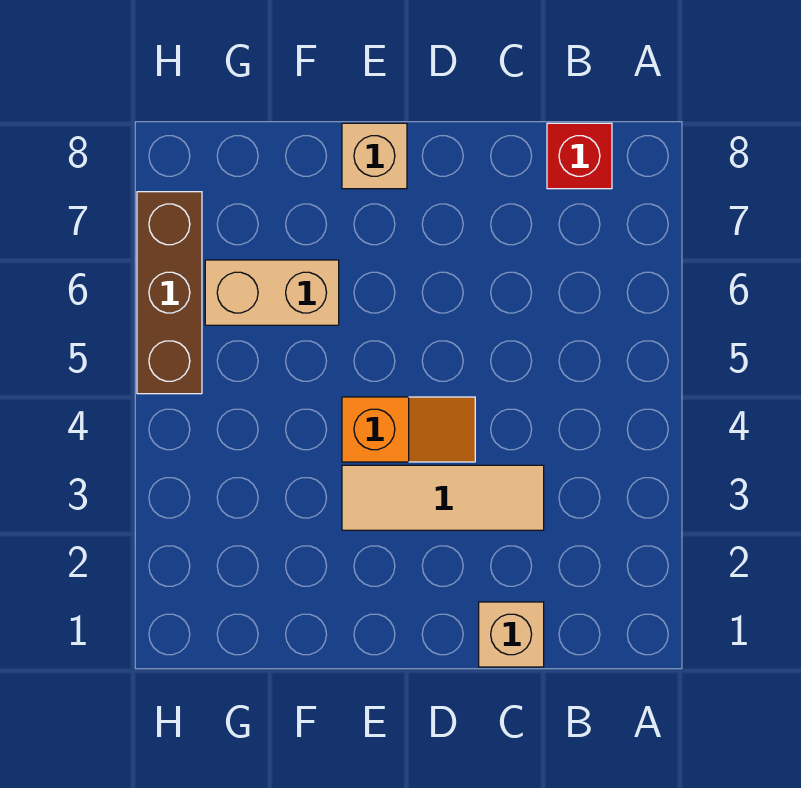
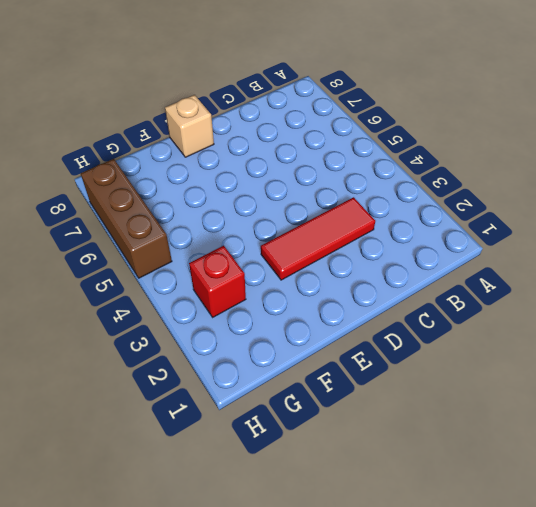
red tile C3:E3 level 1 -> tan tile C3:E3 level 1
red brick G3 level 1 -> red brick B8 level 1
none -> tan brick C1 level 1
none -> orange slope D4:E4 level 1 top E

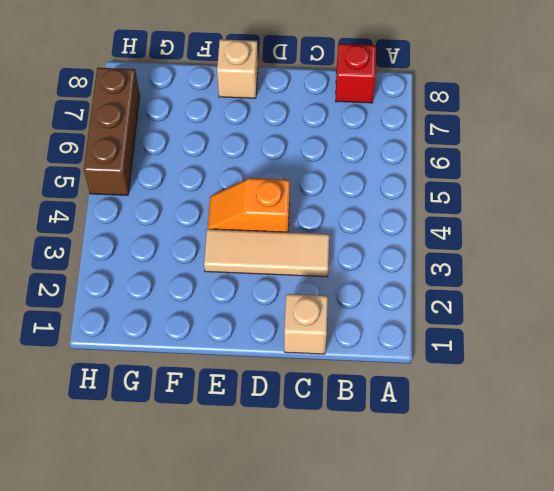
orange slope D4:E4 level 1 top D -> orange slope D4:E4 level 1 top E
none -> tan brick F6:G6 level 1

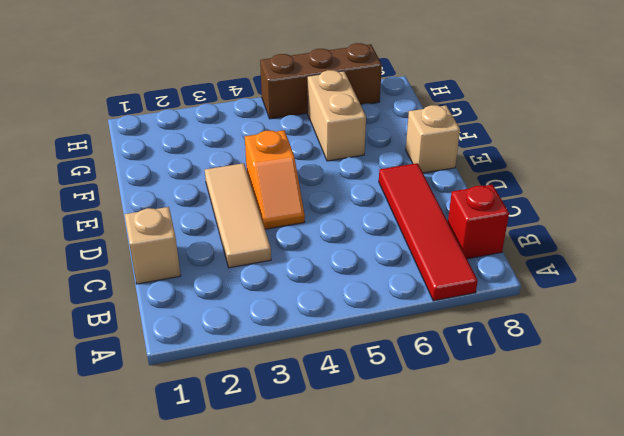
red tile A7:D7 level 1 -> none

